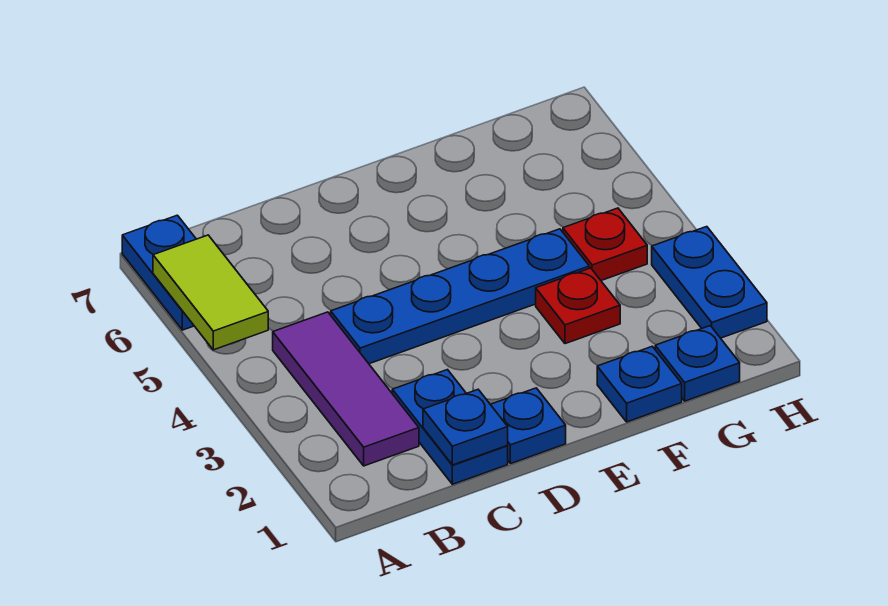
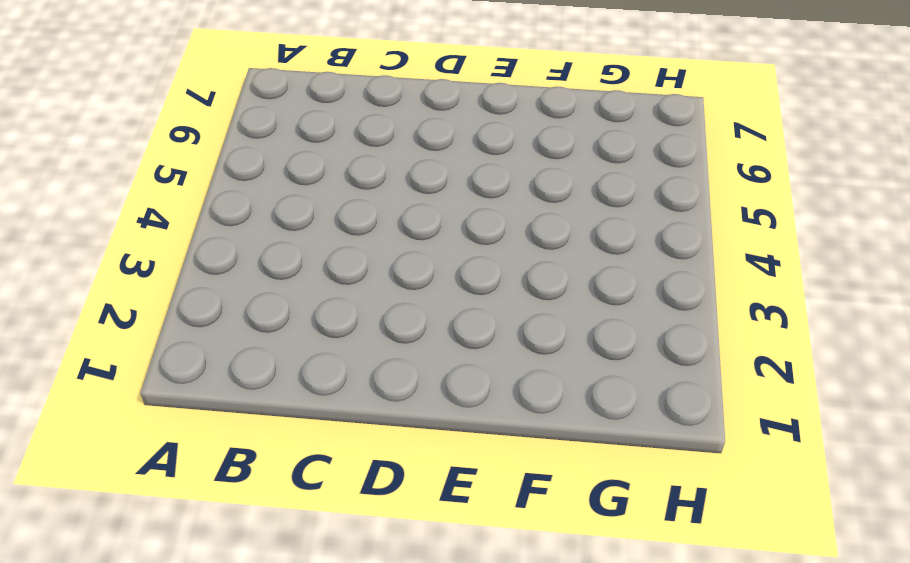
none -> blue plate A6:A7 level 1
none -> purple tile B2:B4 level 1
none -> blue plate C1:C2 level 1

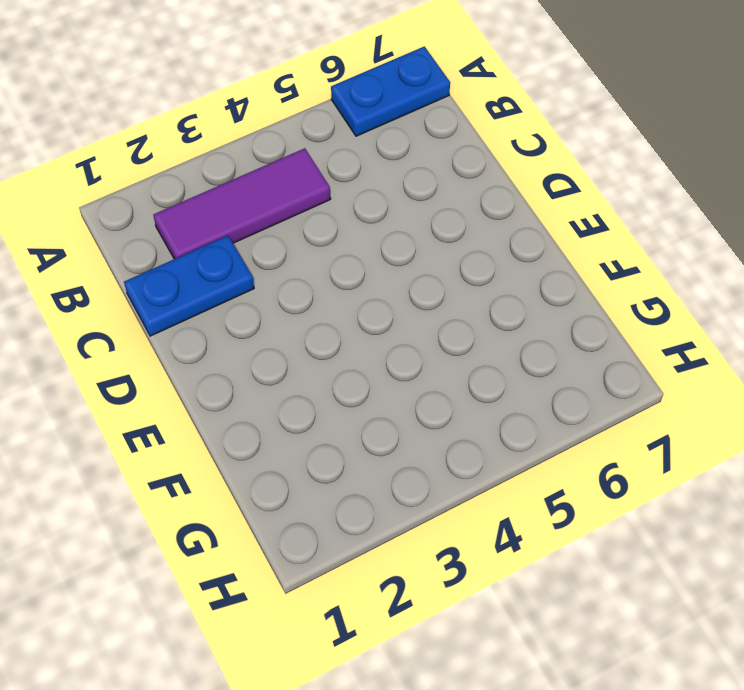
none -> blue plate C4:F4 level 1
none -> blue plate D1 level 1
none -> blue plate F1 level 1

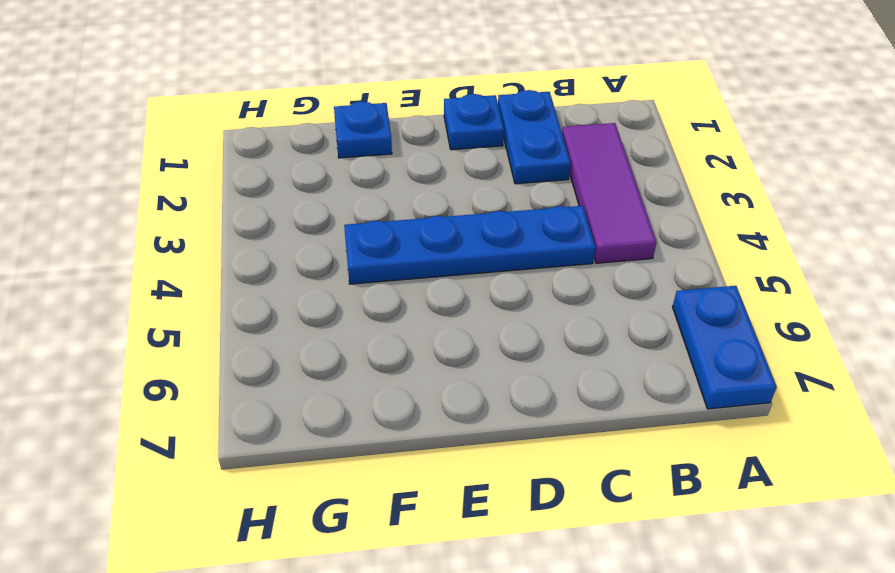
none -> red plate F3 level 1
none -> blue plate G1 level 1
none -> red plate G4 level 1

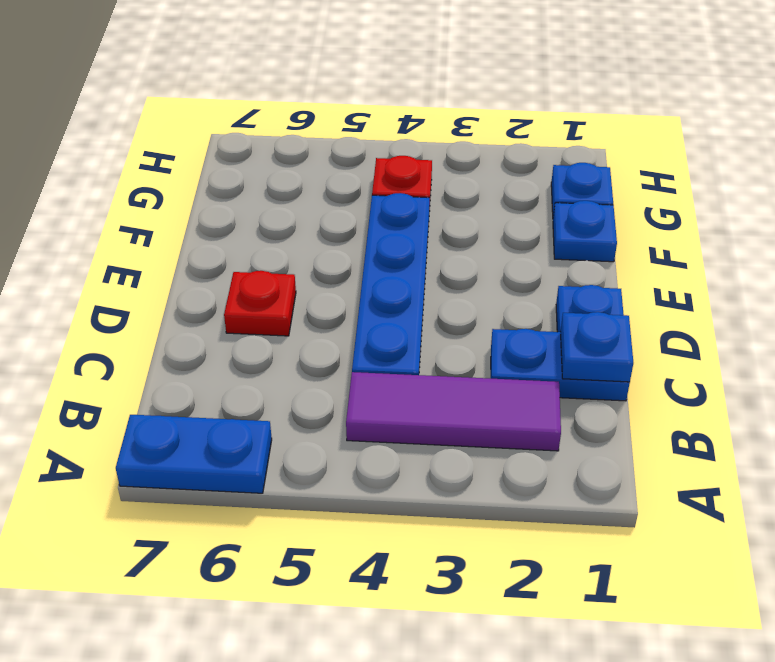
red plate D6 level 1 -> red plate F3 level 1
none -> blue plate H2:H3 level 1
none -> lime tile A5:A6 level 2

